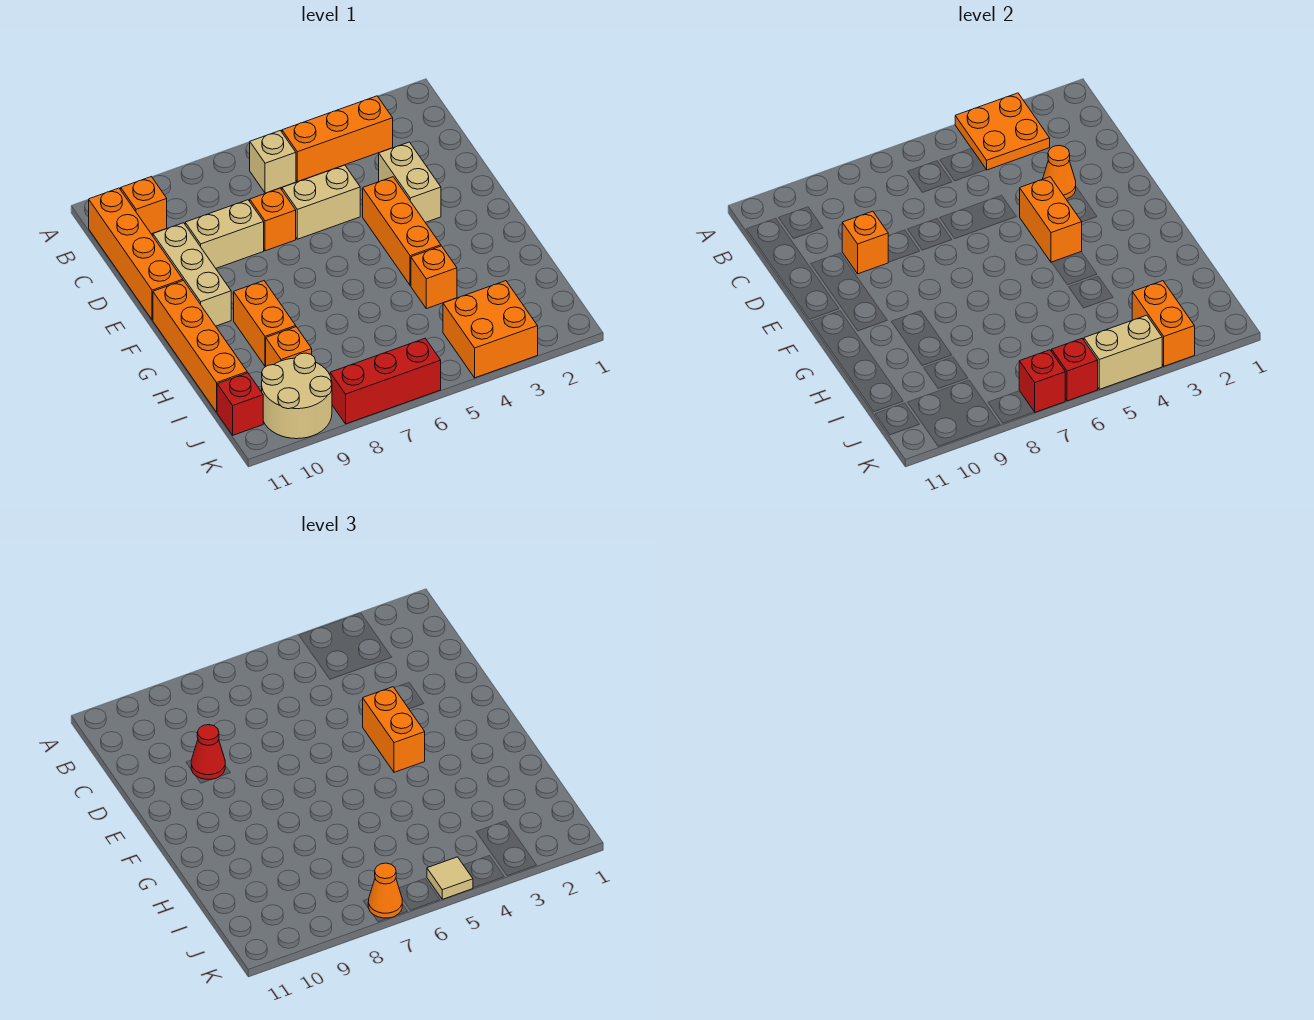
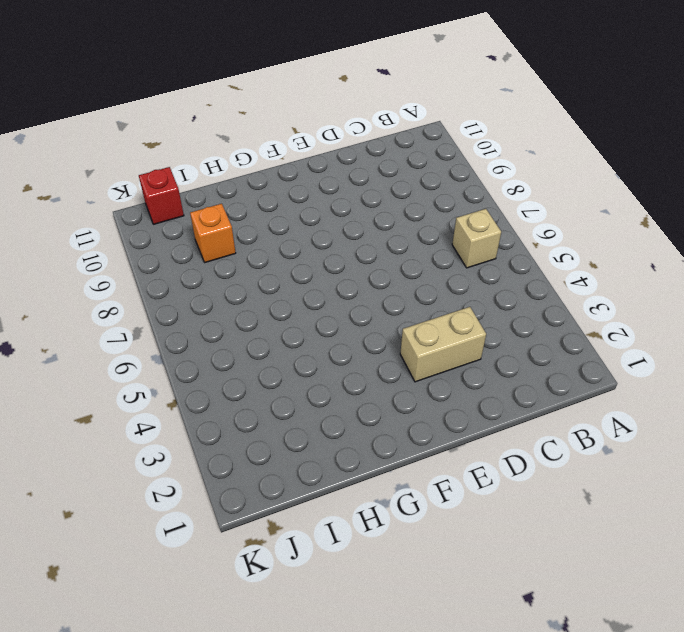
none -> orange brick B3:B5 level 1
none -> orange brick B10 level 1
none -> orange brick B11:E11 level 1
none -> tan brick D5:D6 level 1

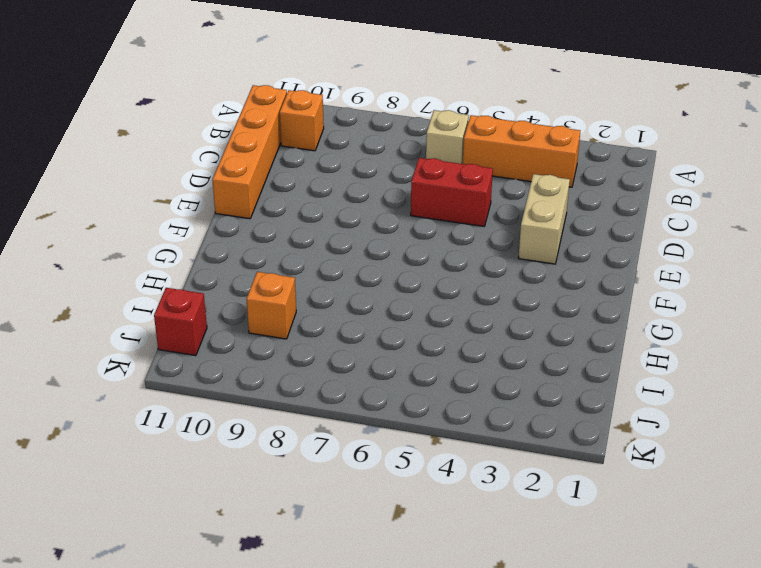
red brick D5:D6 level 1 -> tan brick D5:D6 level 1
none -> orange brick D7 level 1
none -> tan brick D8:D9 level 1
none -> tan brick D10:F10 level 1
none -> orange brick E4:G4 level 1

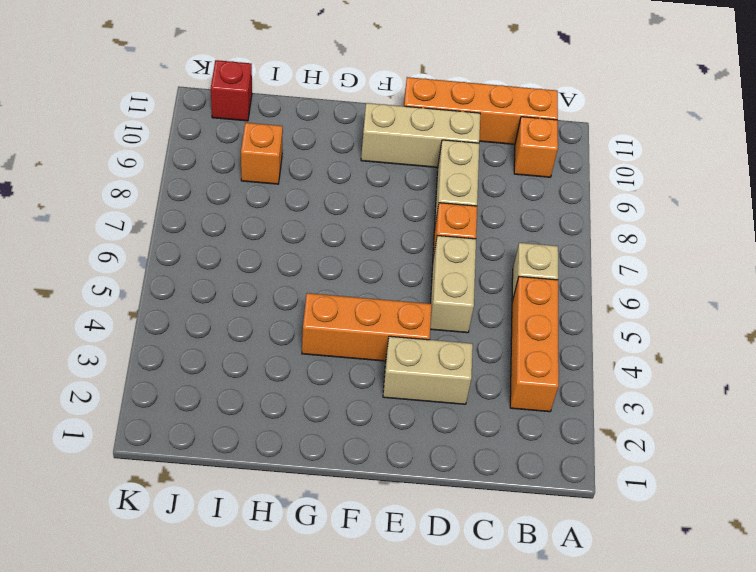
none -> orange brick F11:I11 level 1
none -> orange brick G9:H9 level 1
none -> orange brick H4 level 1
none -> orange brick J3:K4 level 1

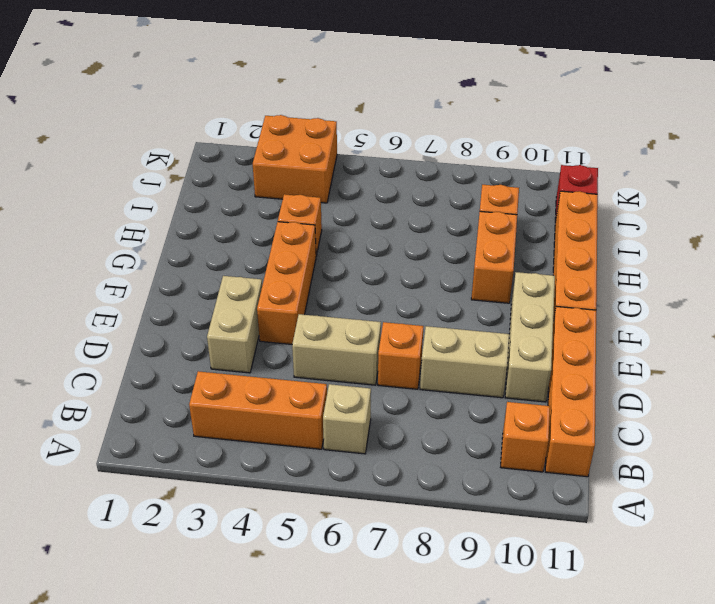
none -> tan round brick J9:K10 level 1
none -> red brick K6:K8 level 1
none -> orange plate A3:B4 level 2
none -> orange cone D3 level 2

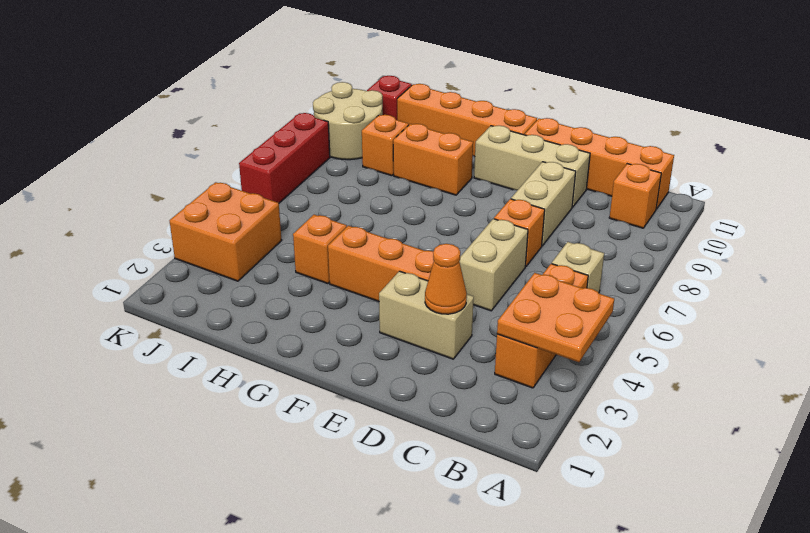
none -> orange brick D9 level 2
none -> orange brick E4:F4 level 2
none -> orange brick J3:K3 level 2
none -> tan brick K4:K5 level 2

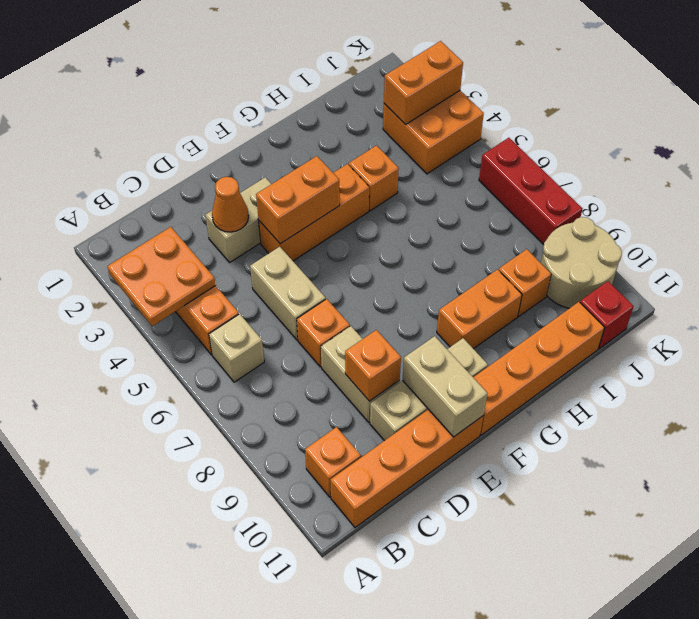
tan brick E10:E11 level 2 -> tan brick K4:K5 level 2
none -> red brick K6 level 2
none -> red brick K7 level 2
none -> red cone D9 level 3
none -> orange brick E4:F4 level 3

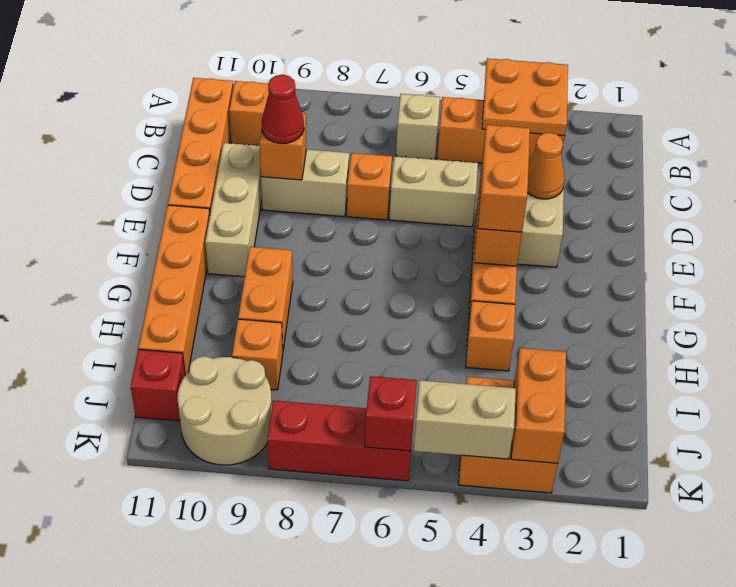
none -> red brick K7 level 2
none -> tan tile K5 level 3
none -> orange cone K7 level 3

